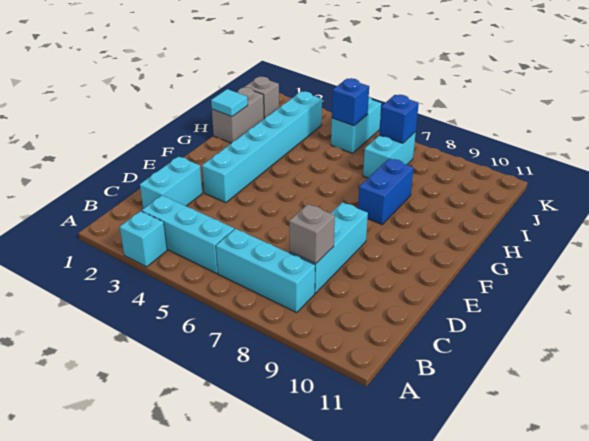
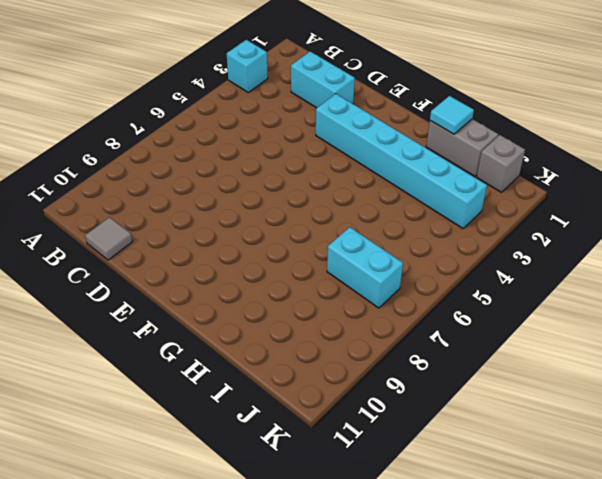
grey tile C11 level 1 -> none
none -> cyan brick B3:B5 level 1
none -> cyan brick B6:B8 level 1
none -> cyan brick C8:E8 level 1

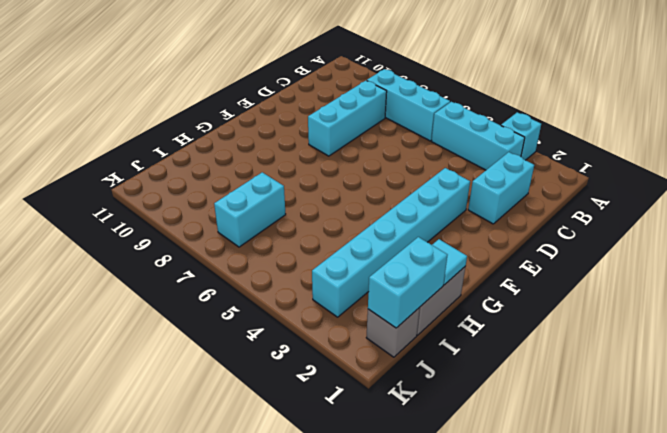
cyan brick I1:J1 level 2 -> cyan brick J5:K5 level 1
none -> blue brick G8:H8 level 1
none -> grey brick C8 level 2
none -> blue brick J5 level 2

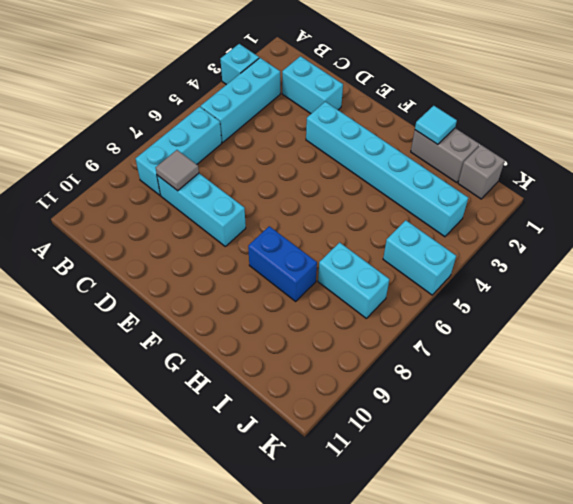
grey tile C8 level 2 -> grey brick C8 level 2
none -> blue brick J5 level 2
none -> blue brick J7 level 2

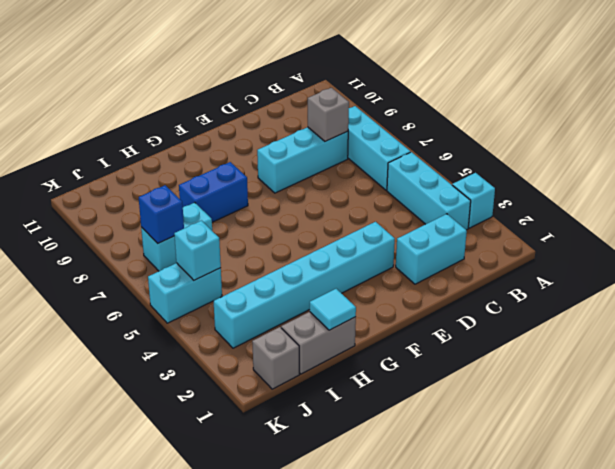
cyan brick J5 level 2 -> blue brick J5 level 2

